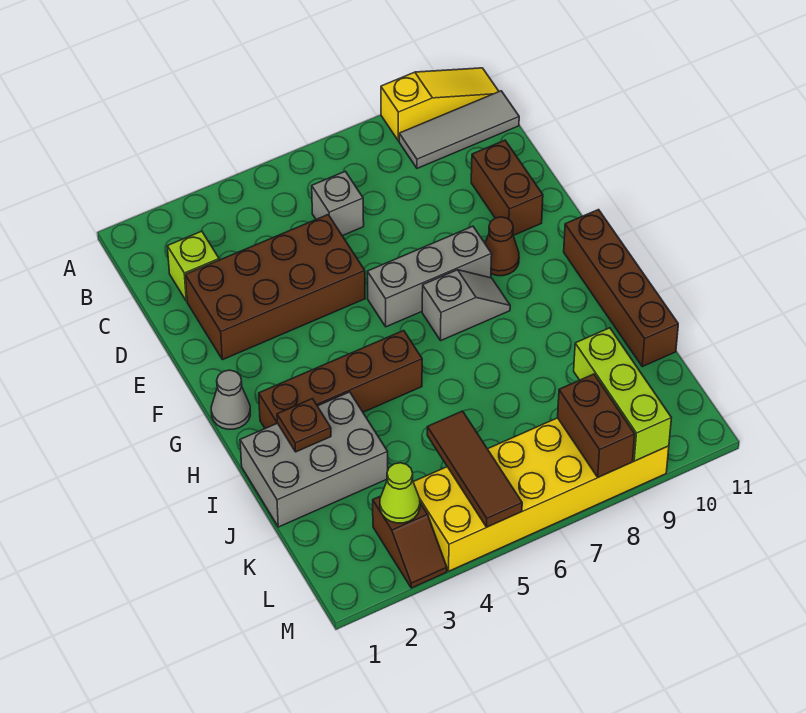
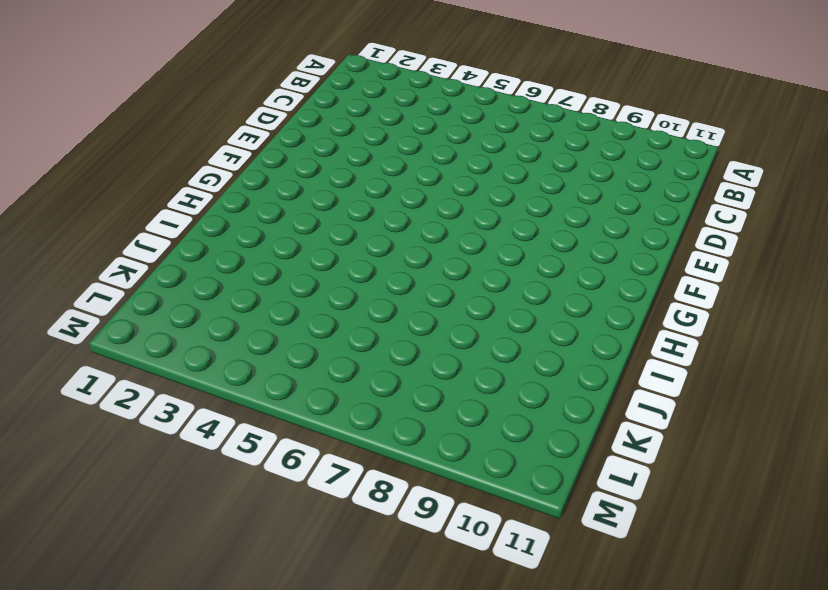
none -> yellow slope A9:A11 level 1 top 9
none -> grey tile B9:B11 level 1
none -> lime brick C2 level 1

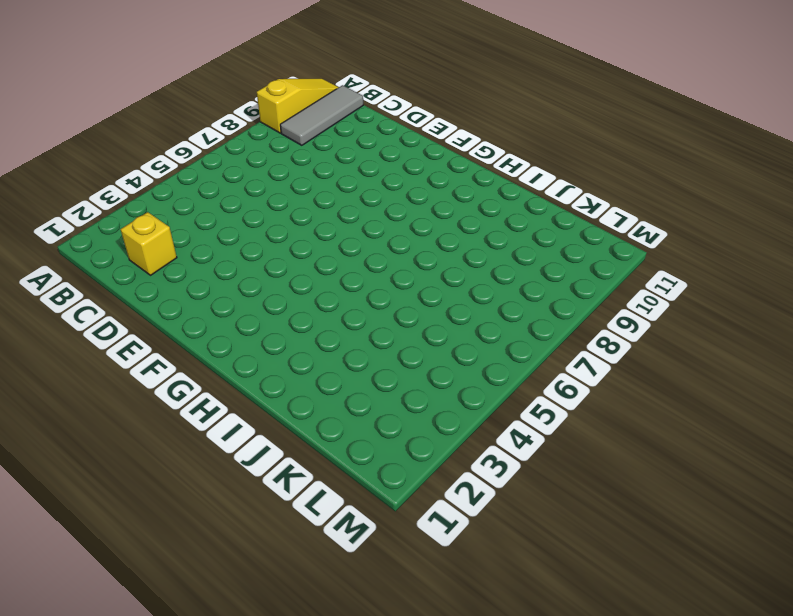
yellow brick C2 level 1 -> lime brick C2 level 1
none -> grey brick C6 level 1
none -> brown brick D2:E5 level 1
none -> brown brick D10:E10 level 1

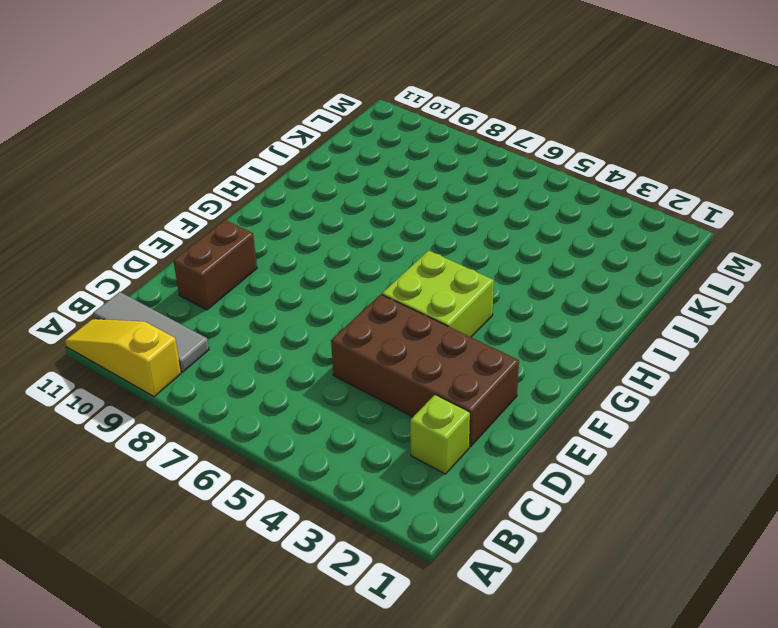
lime brick F4:G5 level 1 -> none
none -> grey brick C6 level 1
none -> grey brick F6:F8 level 1
none -> brown cone F9 level 1

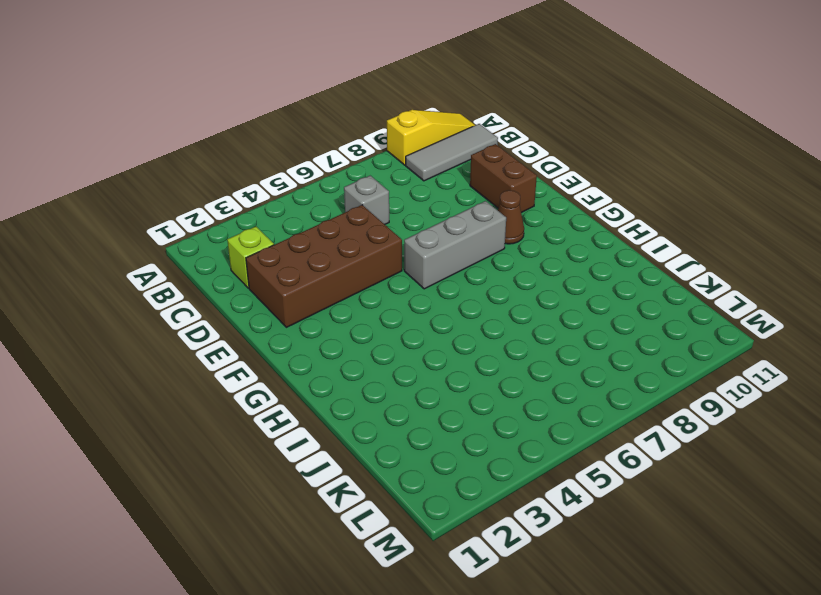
none -> grey cone G1 level 1
none -> grey slope G7:G8 level 1 top 7
none -> brown brick G11:J11 level 1

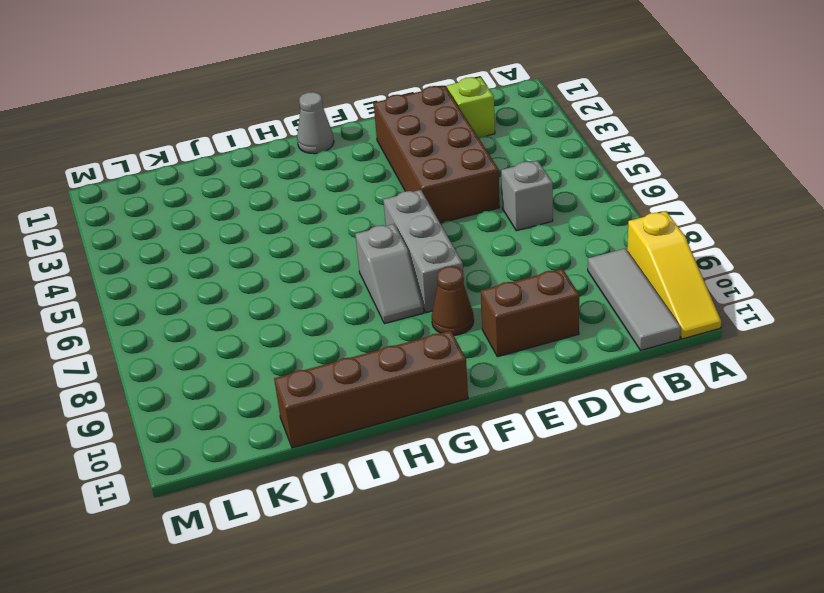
none -> brown brick H2:H5 level 1
none -> grey brick I1:J3 level 1
none -> brown slope L3:M3 level 1 top L

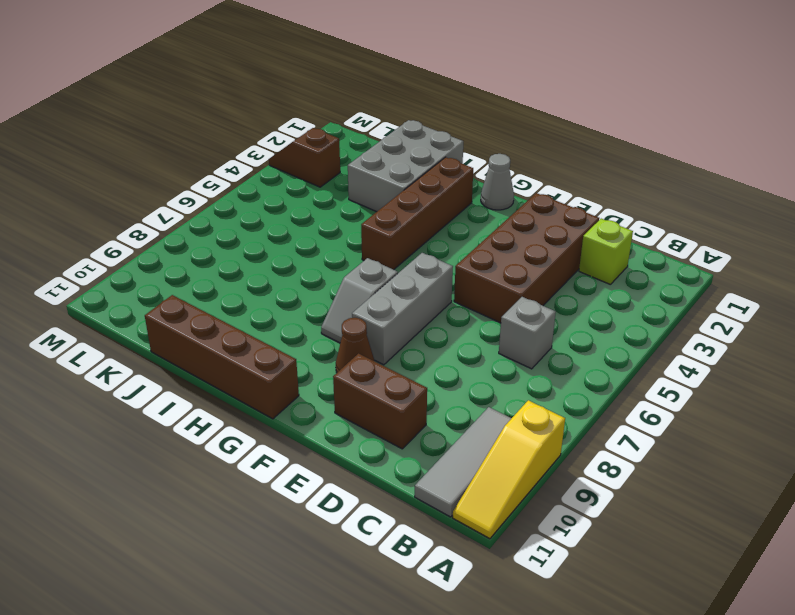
none -> yellow brick L4:M9 level 1
none -> brown plate I2 level 2
none -> brown tile K5:M5 level 2

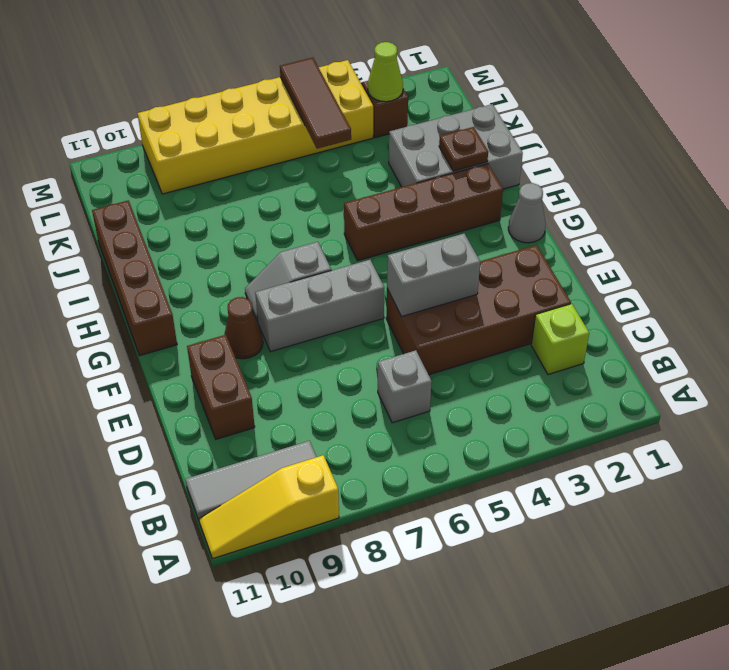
grey brick E4:E5 level 2 -> none
none -> lime brick K9:M9 level 2
none -> brown brick L8:M8 level 2

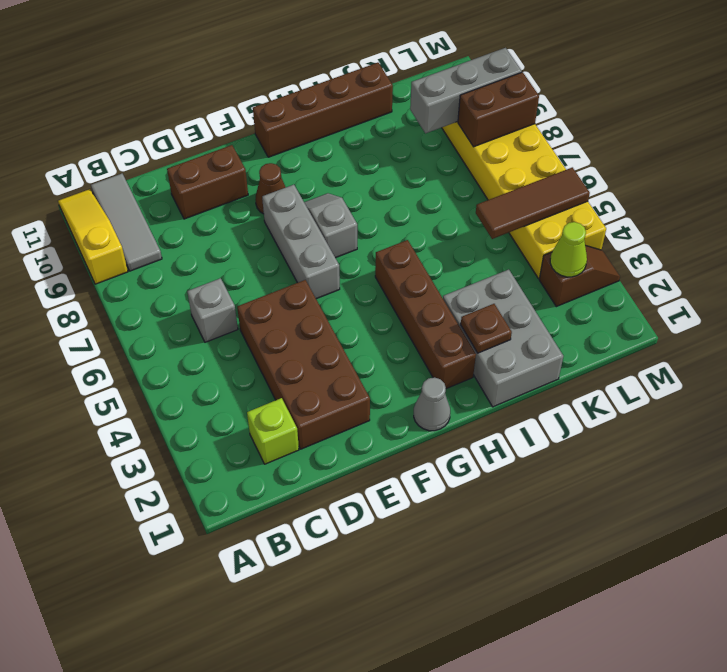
grey brick K9:M9 level 2 -> lime brick K9:M9 level 2

